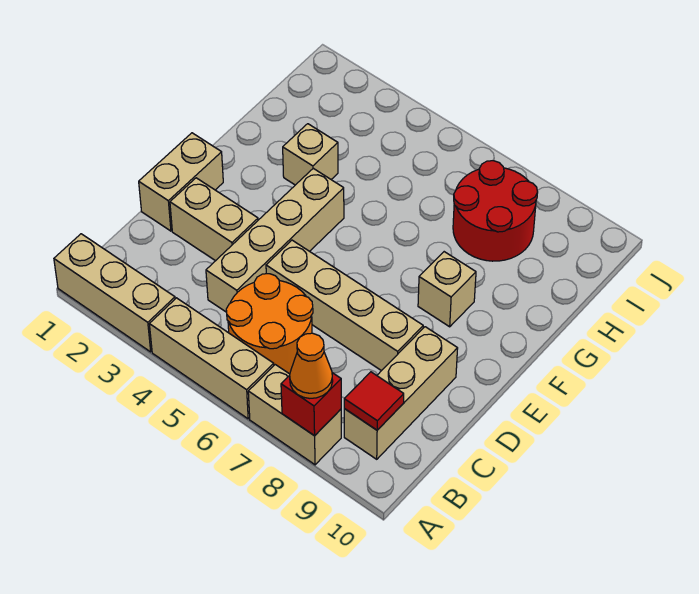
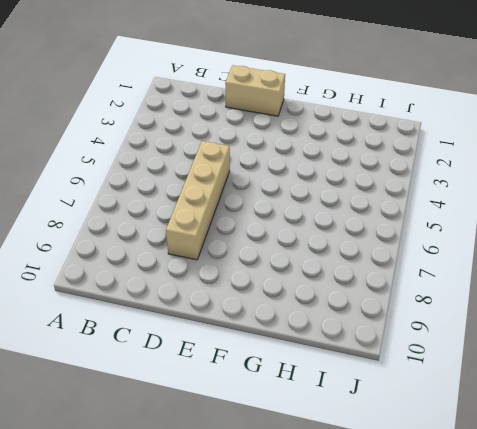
none -> tan brick A1:A3 level 1
none -> tan brick A4:A6 level 1
none -> tan brick A7:A8 level 1

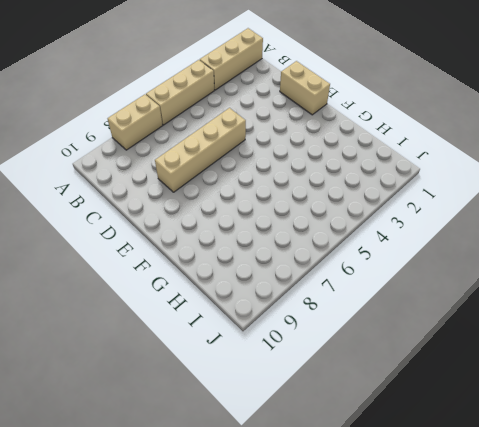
none -> orange round brick B5:C6 level 1
none -> tan brick B9:D9 level 1
none -> tan brick C4:F4 level 1

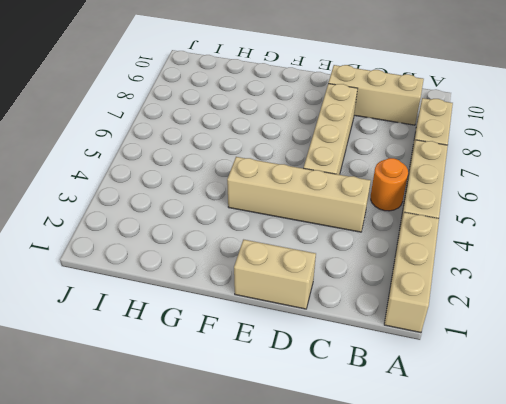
orange round brick B5 level 1 -> orange round brick B5:C6 level 1
none -> tan brick D2:D3 level 1
none -> tan brick F8 level 1
none -> tan brick G3 level 1

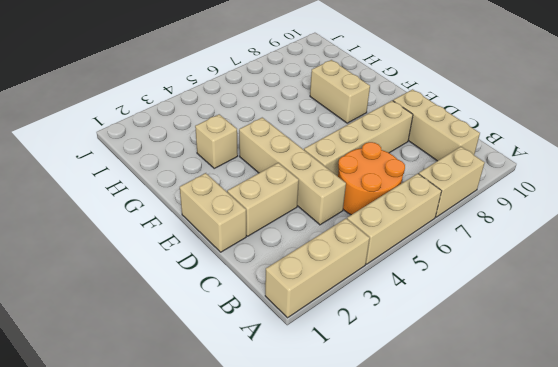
tan brick F8:G8 level 1 -> tan brick F8 level 1
none -> red round brick H7:I8 level 1
none -> red brick A8 level 2
none -> red tile B9 level 2

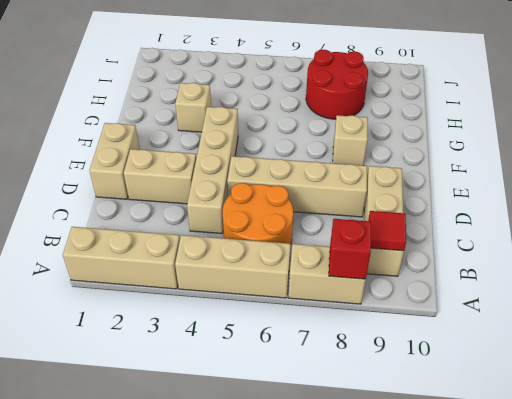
none -> orange cone A8 level 3

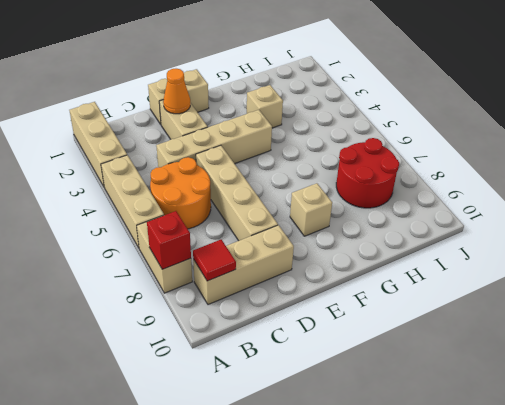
orange cone D2 level 2 -> orange cone A8 level 3

